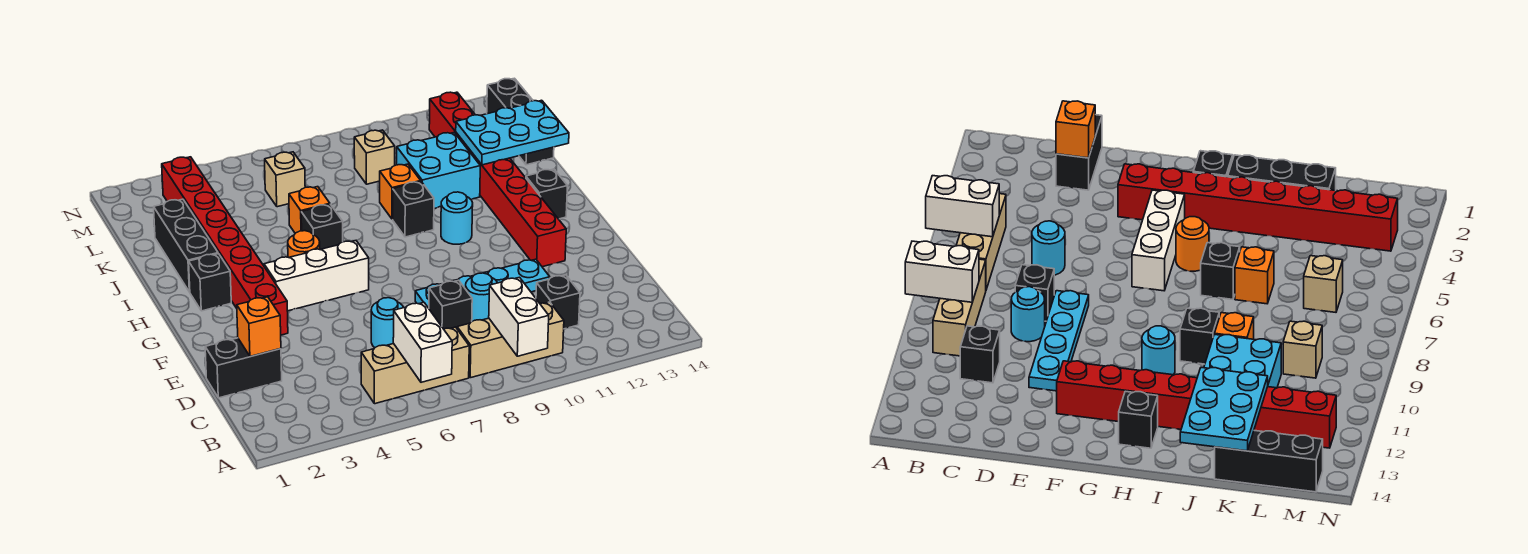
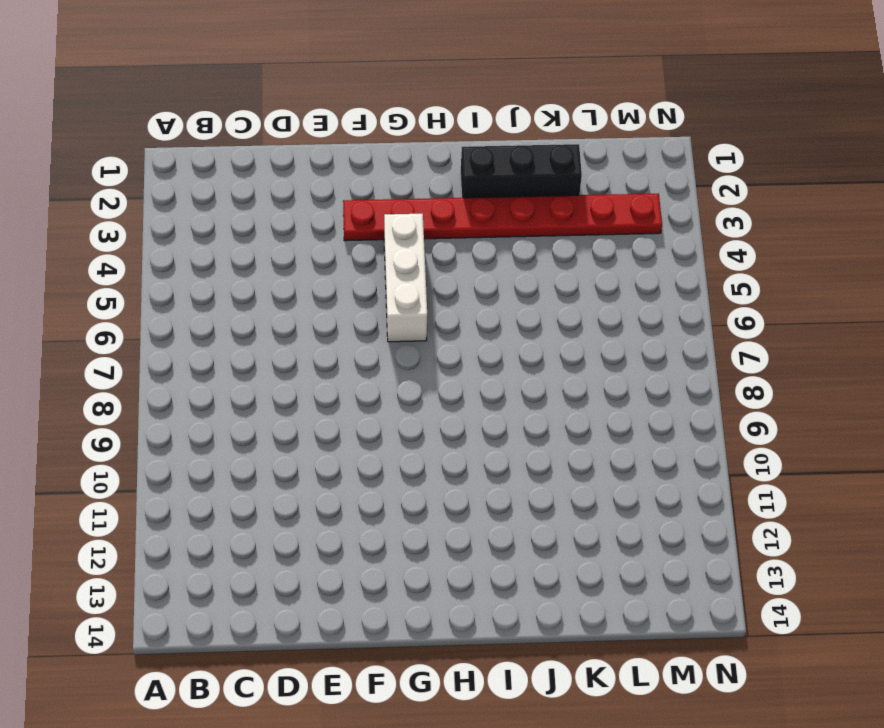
red plate F3:M3 level 1 -> red brick F3:M3 level 1
none -> tan brick B5:B7 level 1
none -> tan brick B8:B10 level 1
none -> black brick C11 level 1

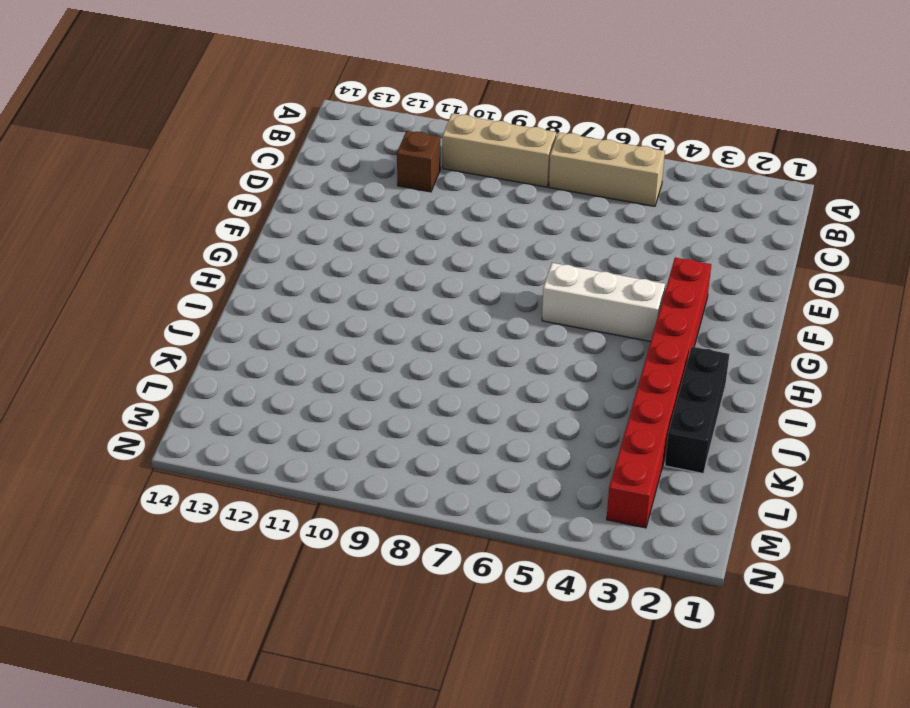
brown brick C11 level 1 -> black brick C11 level 1
none -> black brick D1:D2 level 1
none -> cyan round brick D6 level 1
none -> black brick D8 level 1

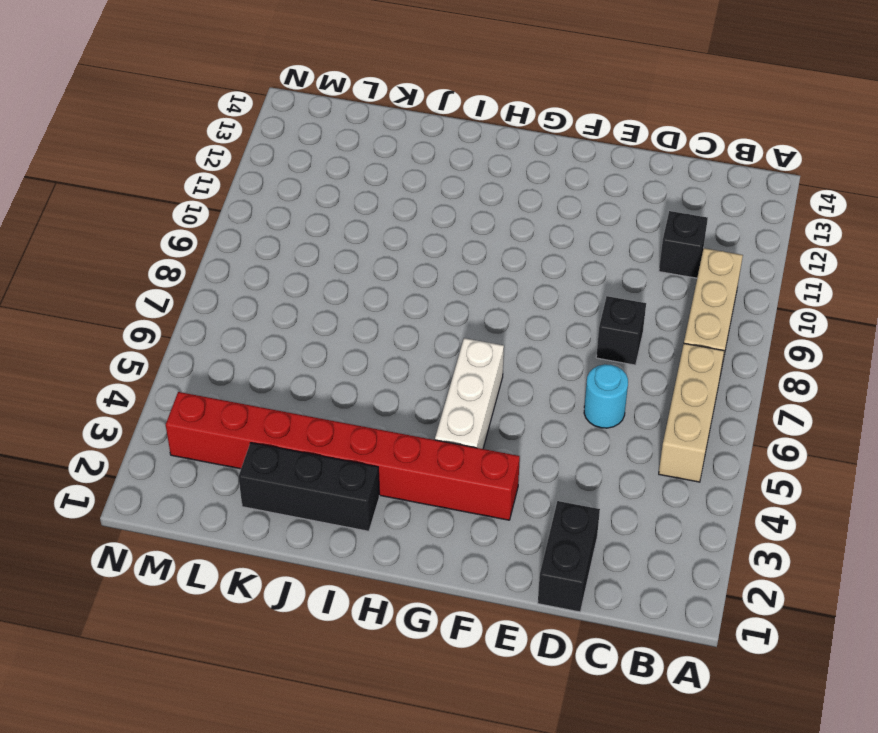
none -> cyan round brick D9 level 1
none -> cyan plate E8:E11 level 1
none -> red brick F12:M12 level 1

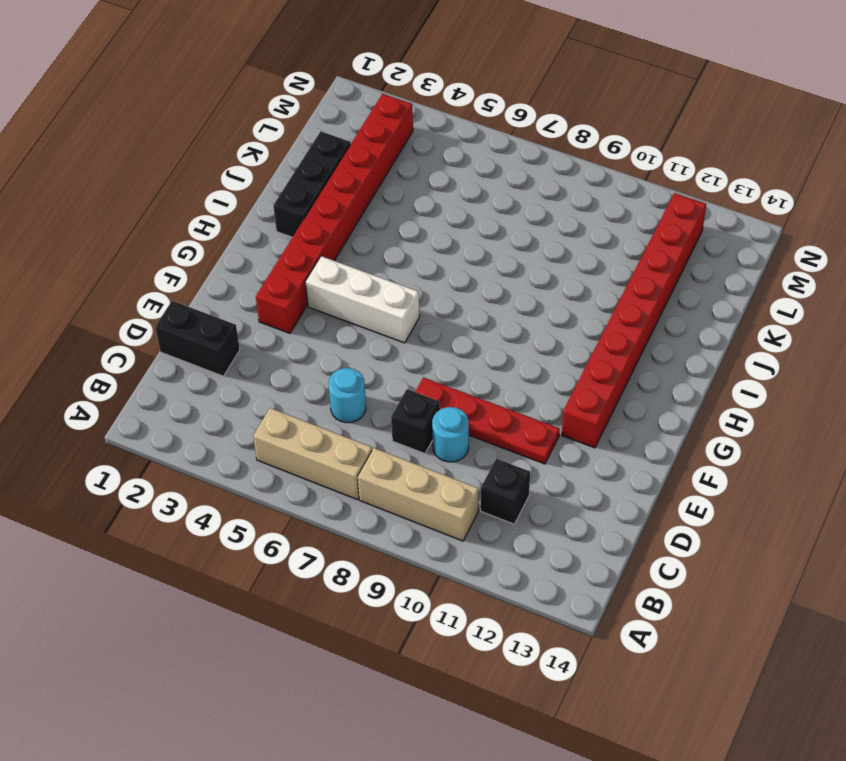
red plate E8:E11 level 1 -> cyan plate E8:E11 level 1
none -> black brick H2 level 1
none -> orange round brick H5 level 1
none -> cyan round brick H10 level 1

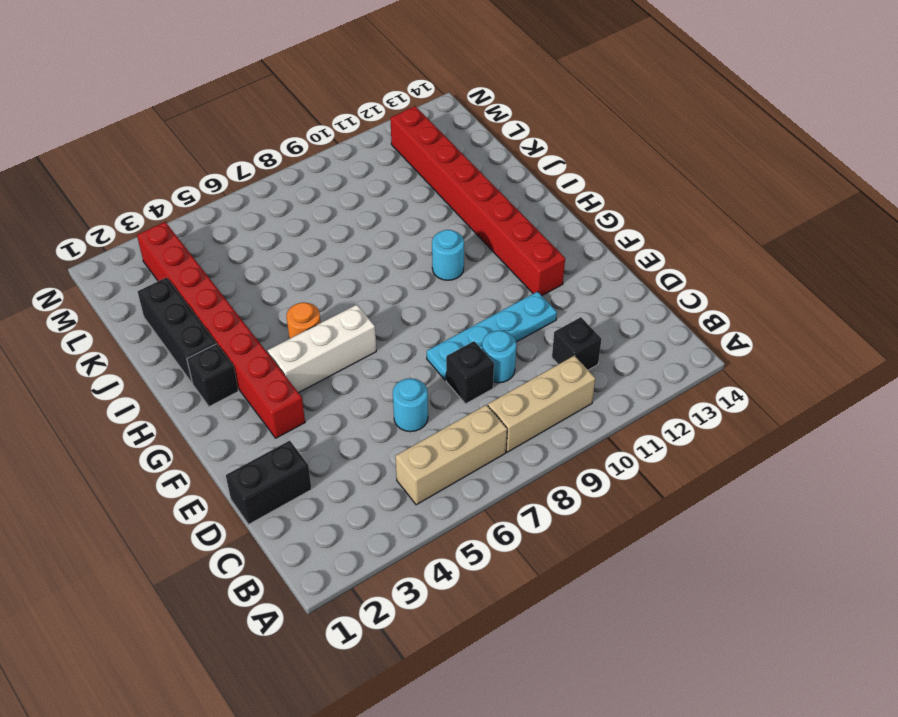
none -> black brick H13 level 1
none -> black brick I6 level 1
none -> black brick I9 level 1

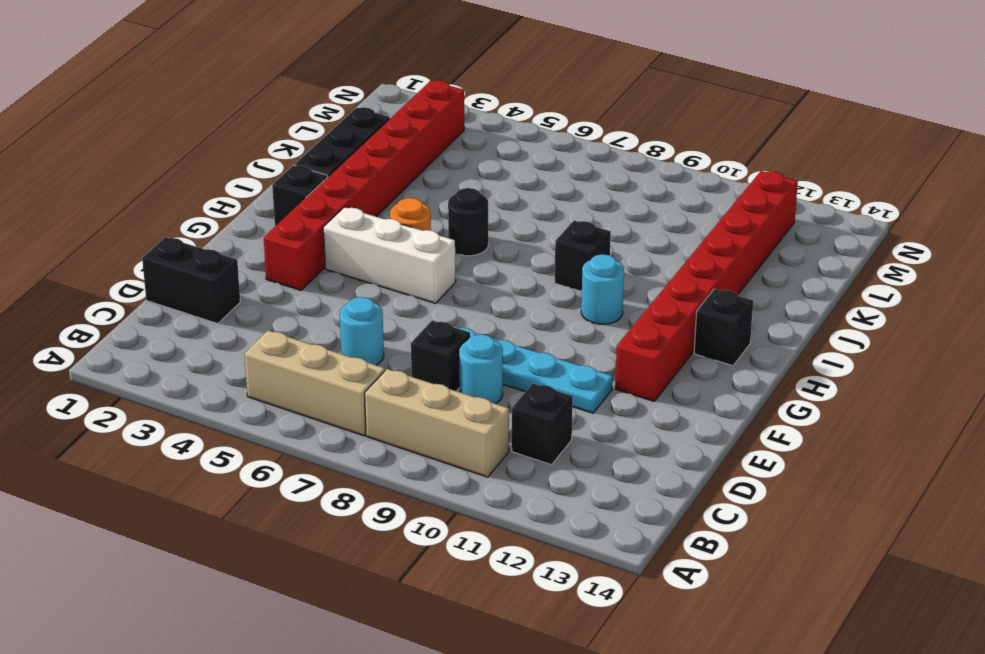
black round brick I6 level 1 -> black brick I6 level 1
none -> orange brick J6 level 1
none -> orange brick J9 level 1
none -> cyan brick J10:K11 level 1

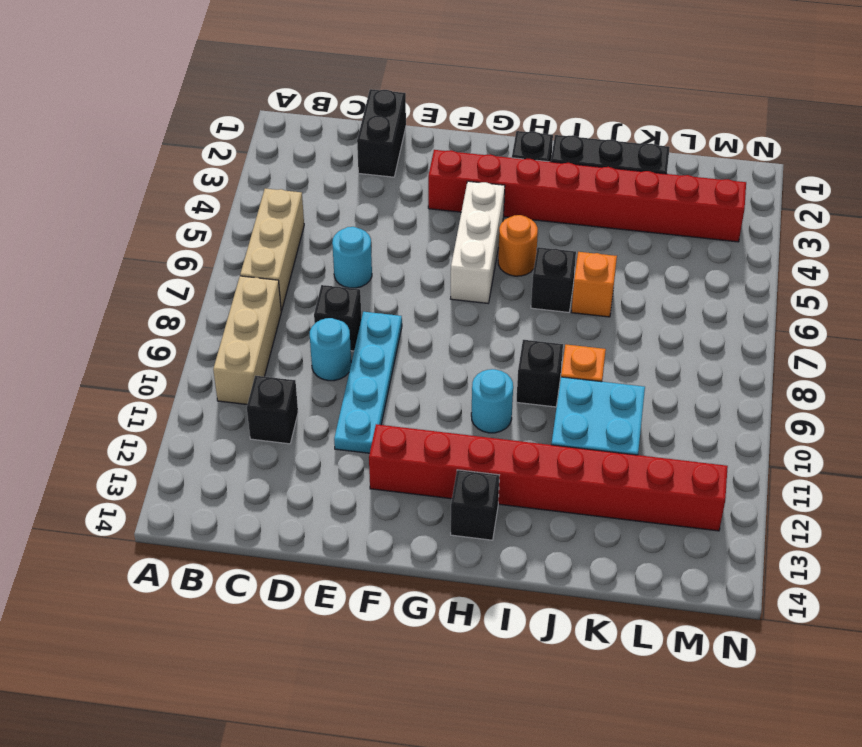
none -> black brick K14:M14 level 1
none -> tan brick L6 level 1
none -> tan brick L9 level 1

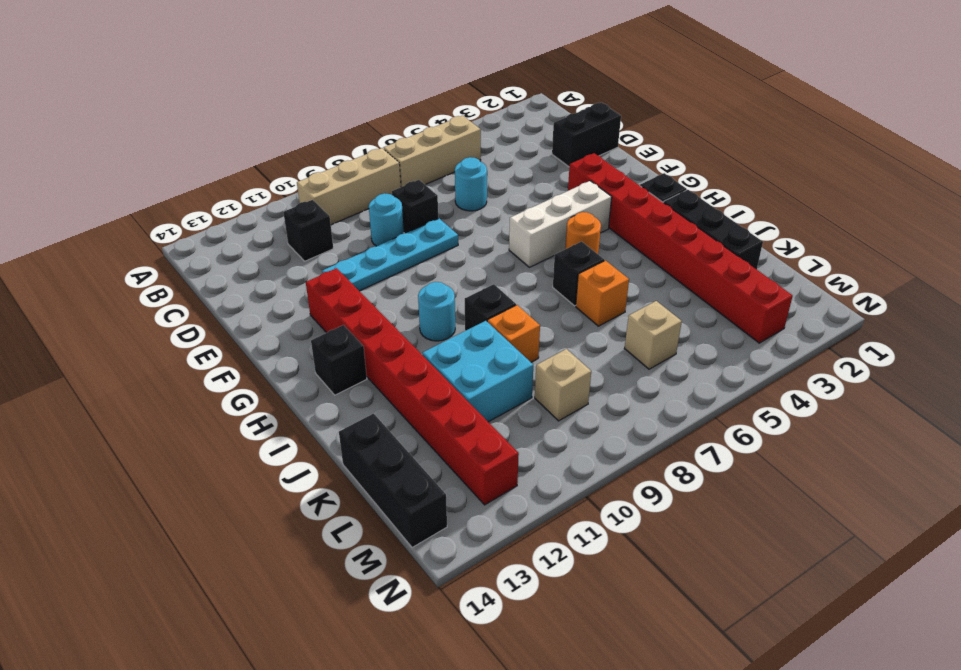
none -> white brick A6:B6 level 2
none -> white brick A9:B9 level 2
none -> orange brick D2 level 2

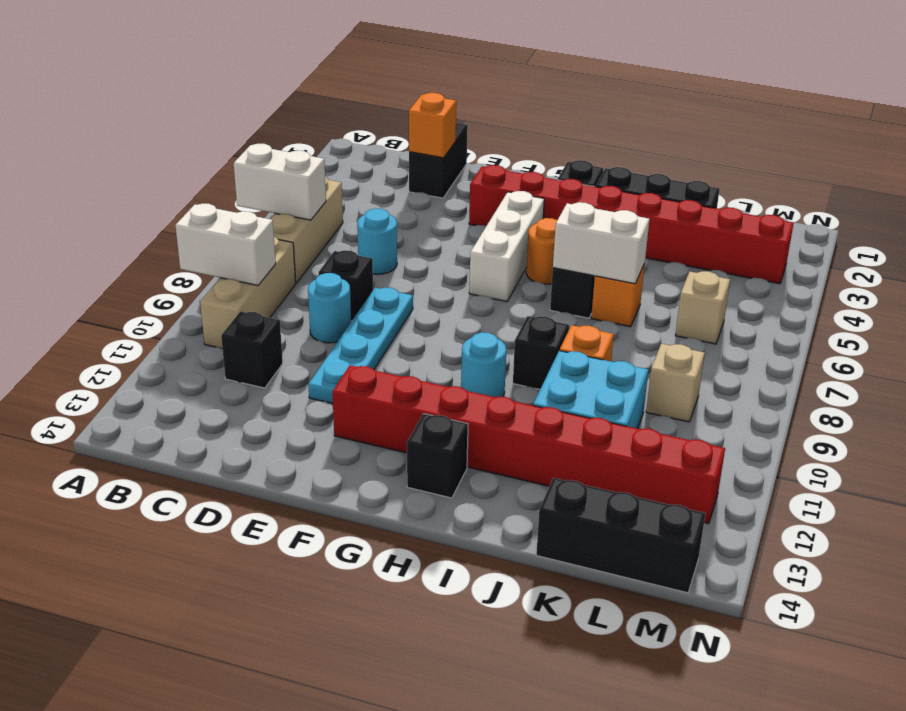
white brick I6:J6 level 2 -> none
none -> cyan plate J12:K14 level 2

